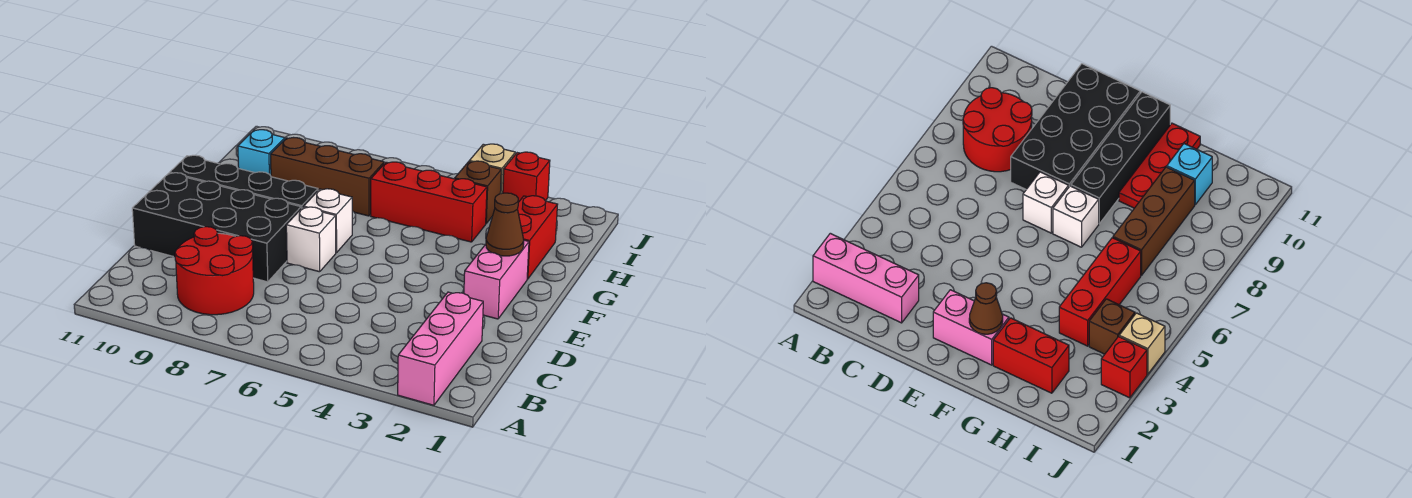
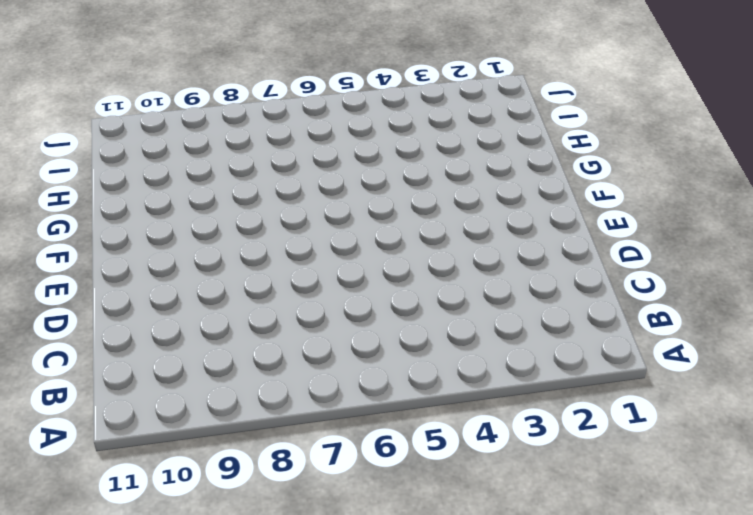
none -> pink brick A2:C2 level 1
none -> red round brick B8:C9 level 1
none -> black brick D8:E11 level 1

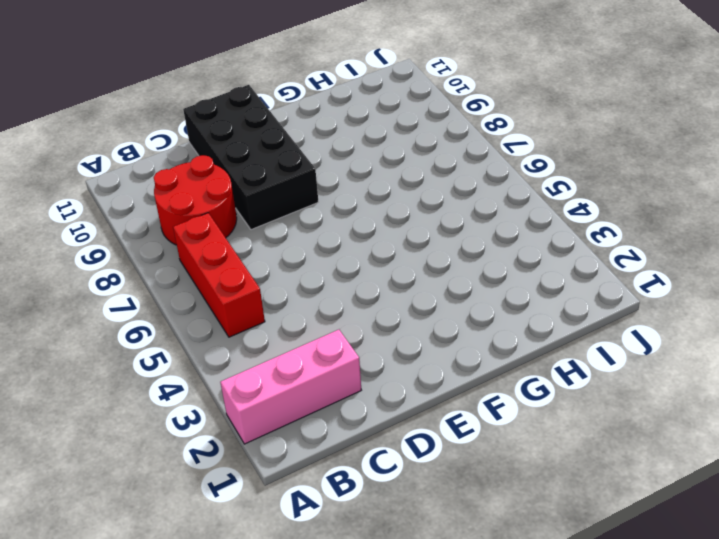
red brick B5:B7 level 1 -> red brick H4:H6 level 1
none -> pink brick E2:F2 level 1
none -> white brick E7 level 1
none -> white brick F7 level 1

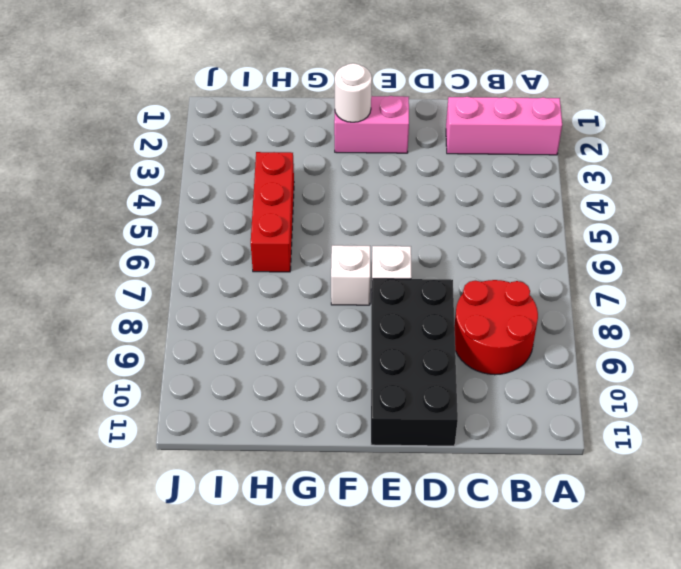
white round brick F2 level 2 -> brown cone F2 level 2
none -> black brick F8:F11 level 1
none -> red brick G2:H2 level 1
none -> red plate G9:G11 level 1

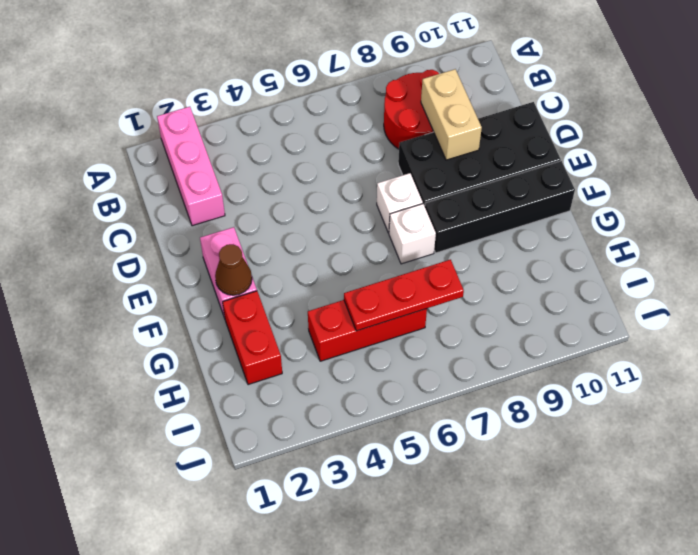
tan brick C9:D9 level 2 -> none
red plate H5:H7 level 2 -> red plate G9:G11 level 1
none -> brown brick H7:H9 level 1
none -> cyan brick H10 level 1
none -> brown brick I4 level 1

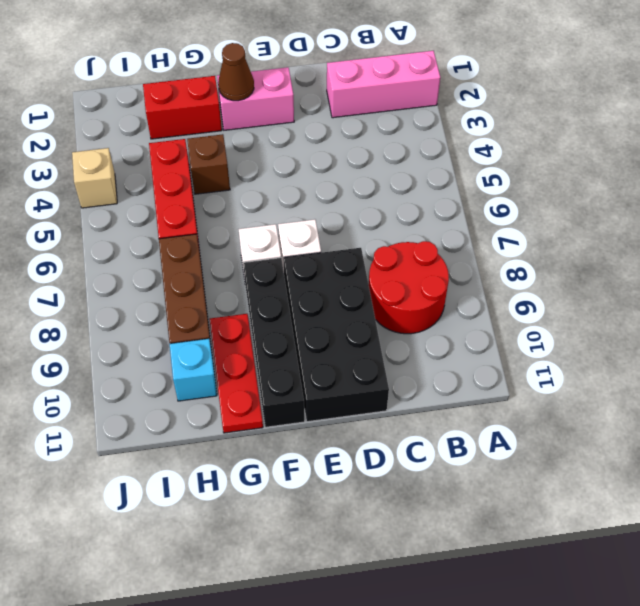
brown brick G4 level 1 -> brown brick I4 level 1
none -> red brick J3 level 1

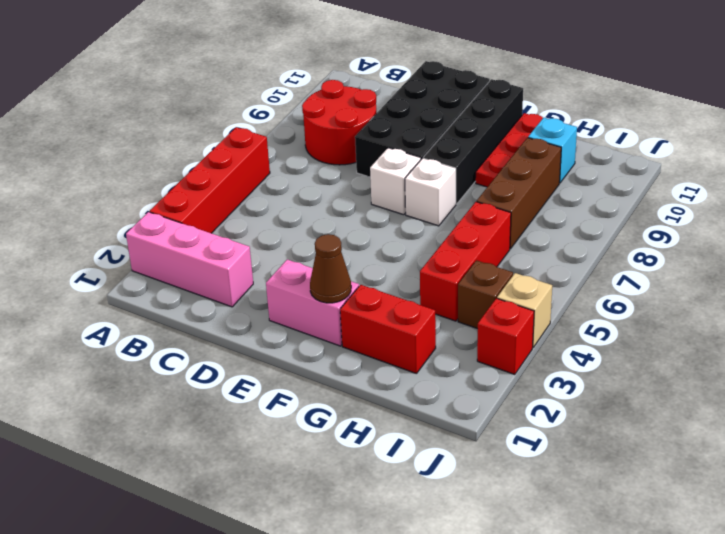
red brick A3:A6 level 1 -> none

